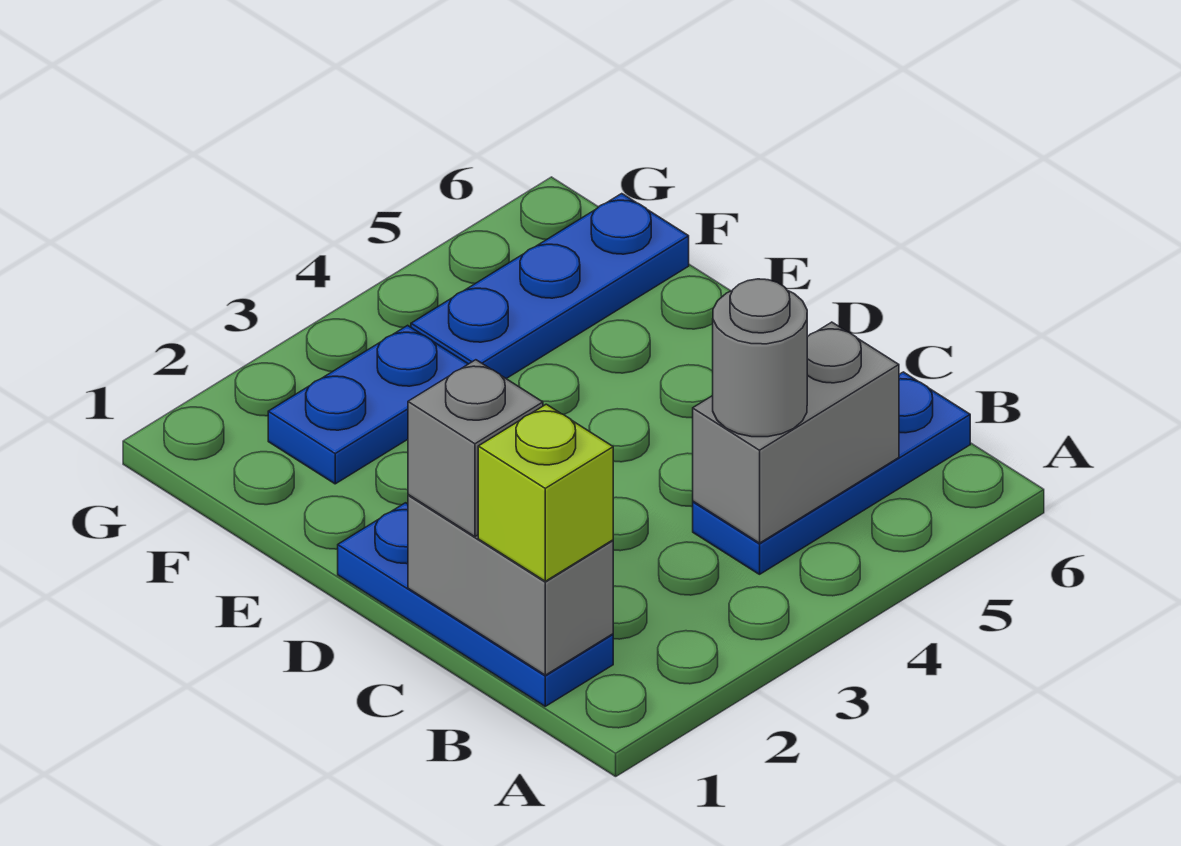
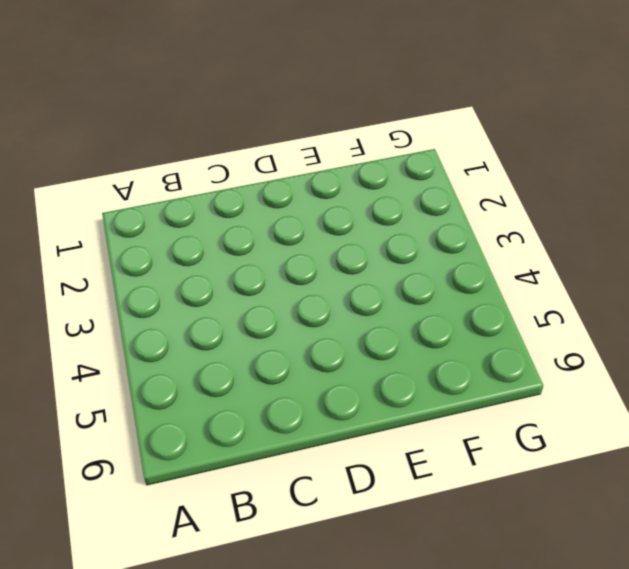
none -> blue plate B1:D1 level 1
none -> blue plate B4:B6 level 1

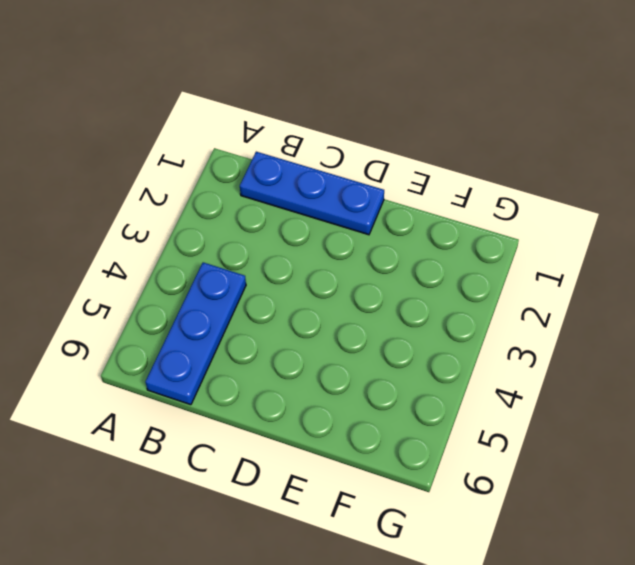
none -> blue plate F2:F3 level 1
none -> blue plate F4:F6 level 1

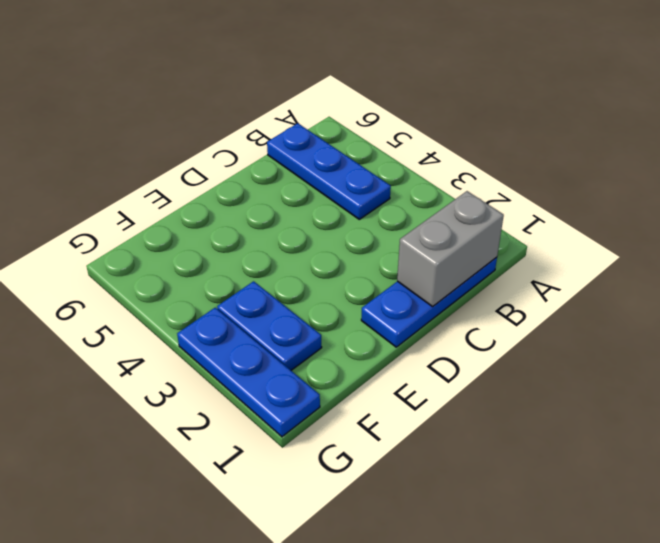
blue plate G1:G3 level 1 -> blue plate F4:F6 level 1
none -> grey brick B4:B5 level 2
none -> lime brick B1 level 3

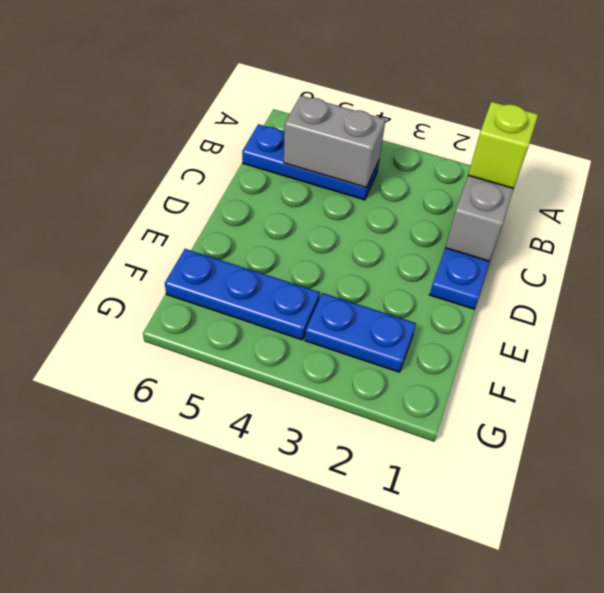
none -> grey round brick B4 level 3
none -> grey brick C1 level 3

